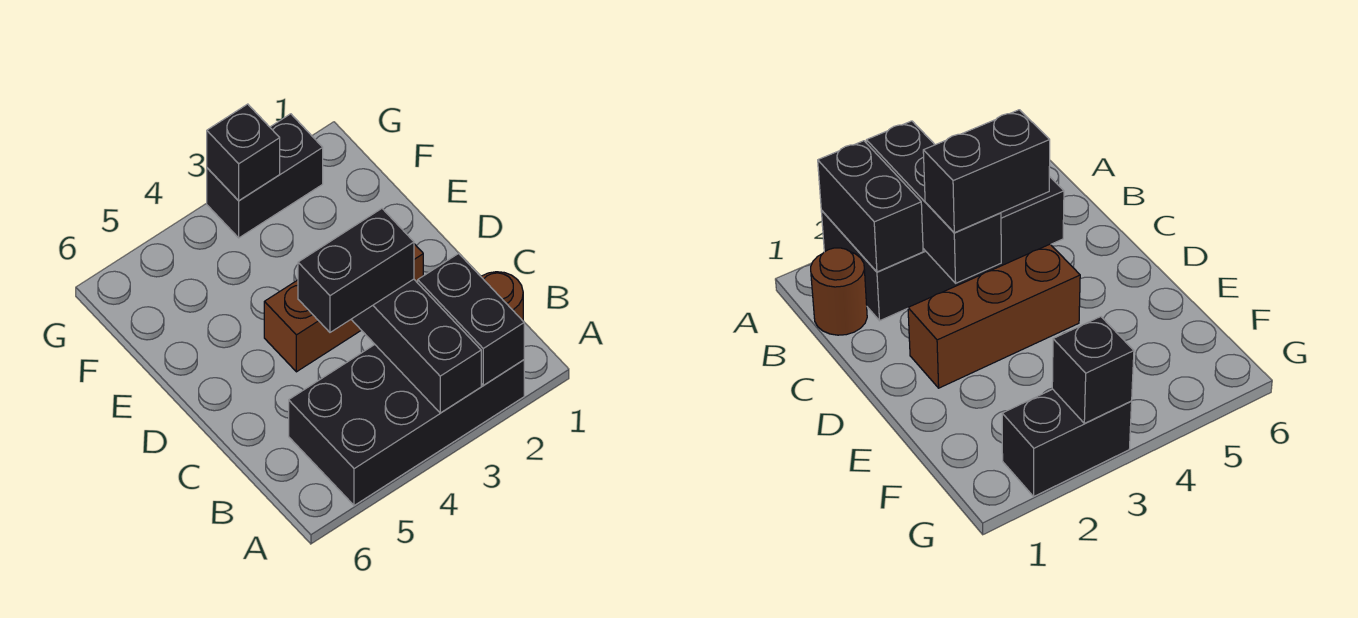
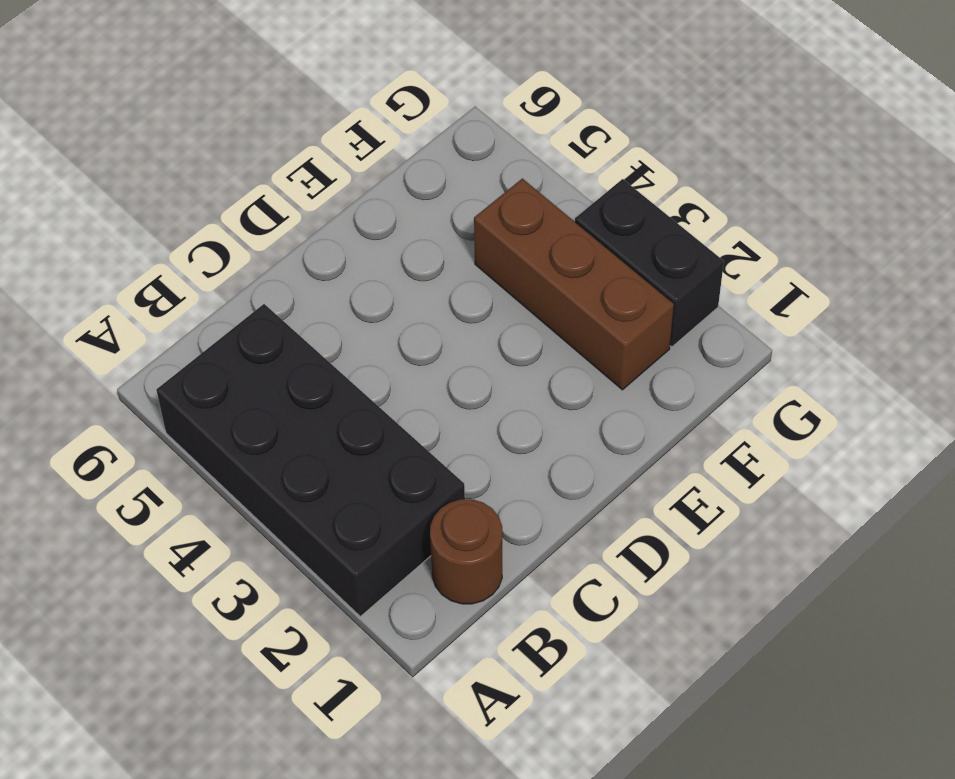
brown brick F2:F4 level 1 -> brown brick D2:D4 level 1
none -> black brick A2:B2 level 2
none -> black brick A3:C3 level 2

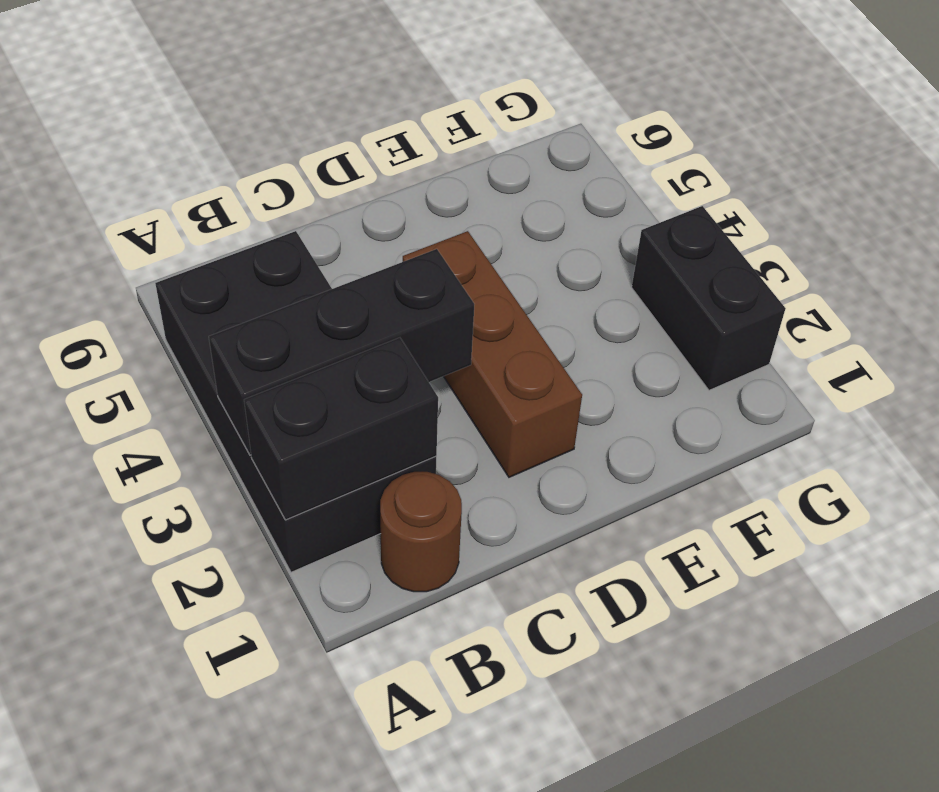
none -> black brick G3 level 2
none -> black brick C3:C4 level 3

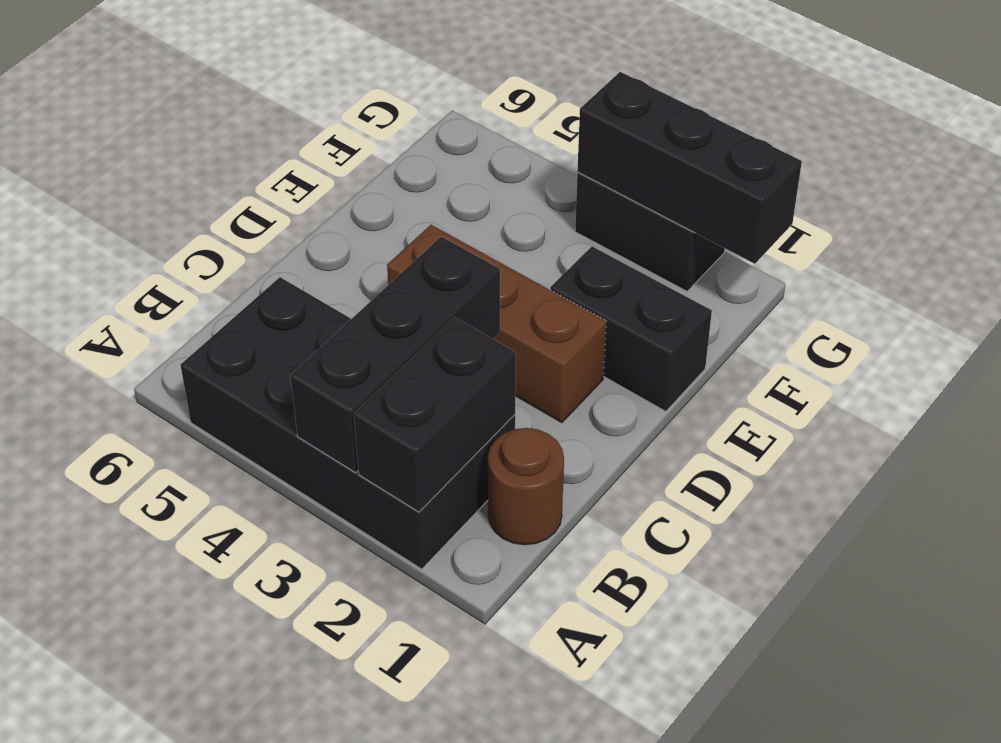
black brick E1:E2 level 1 -> black brick C3:C4 level 3
black brick G1:G3 level 2 -> black brick G3 level 2

